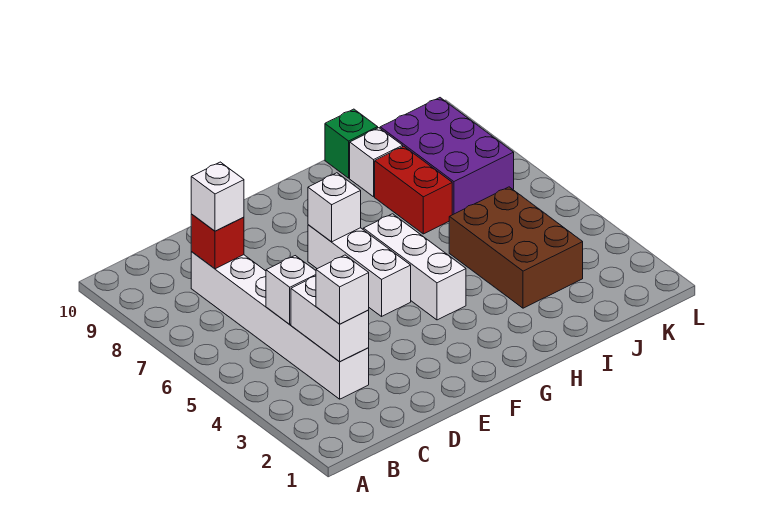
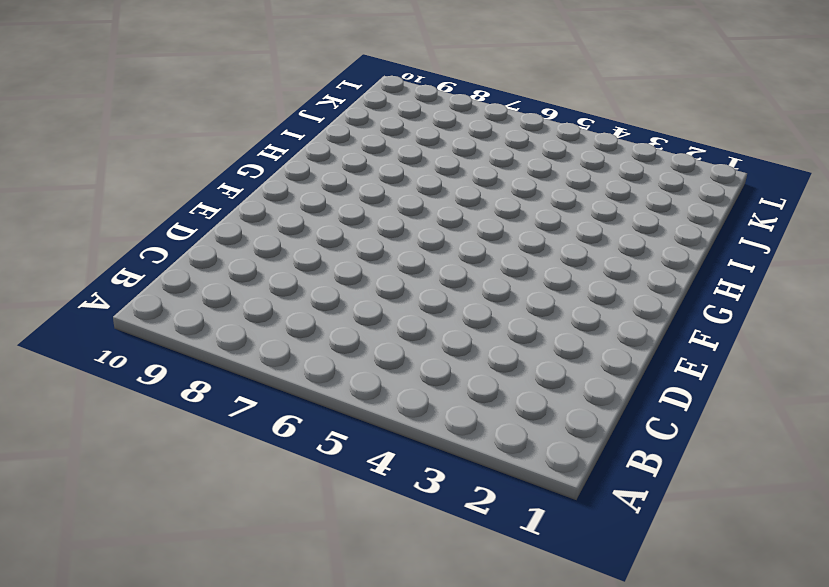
none -> white brick C3:C8 level 1
none -> white brick F5:F7 level 1
none -> white brick G4:G6 level 1

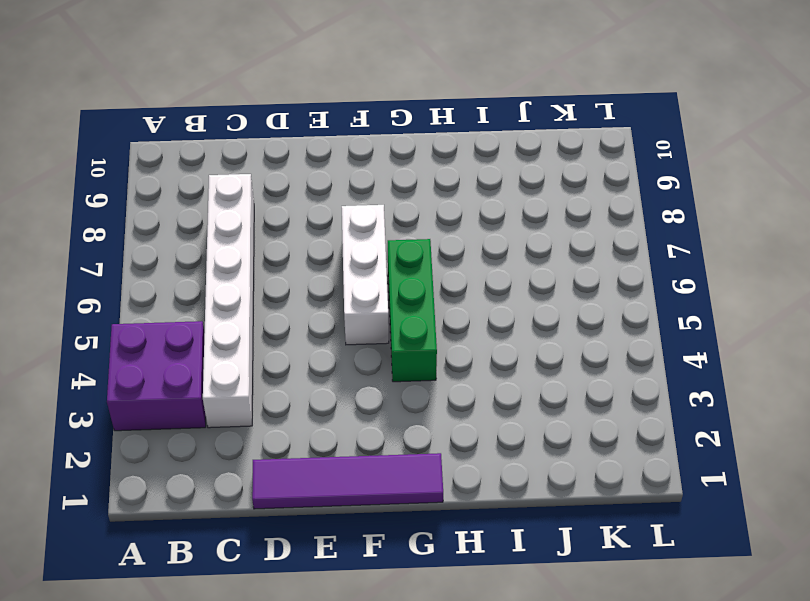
purple brick A3:B4 level 1 -> none
purple tile D1:G1 level 1 -> none
green brick G4:G6 level 1 -> white brick G4:G6 level 1
none -> brown brick I3:J5 level 1
none -> red brick I7:I8 level 1
none -> white brick I9 level 1

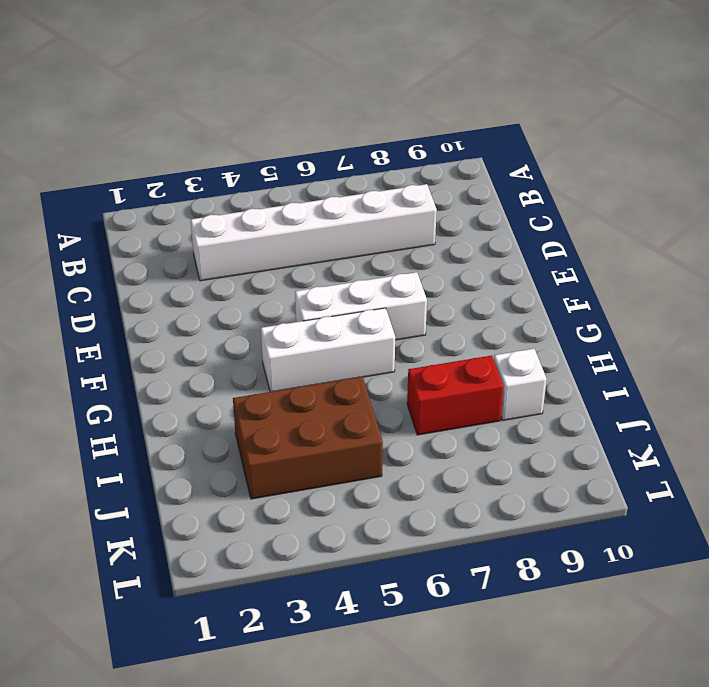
none -> green brick I10 level 1
none -> purple brick J7:K9 level 1
none -> white brick C3:C4 level 2

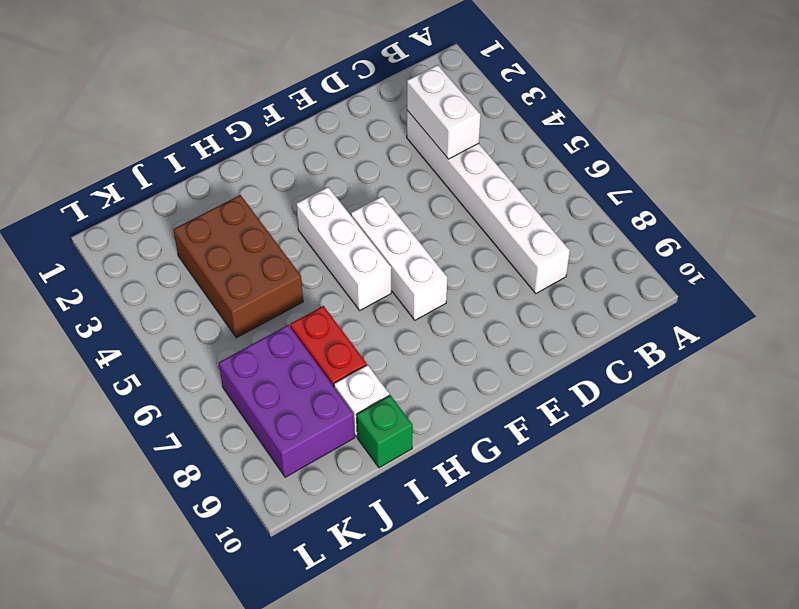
none -> white brick C5 level 2
none -> red brick C8 level 2
none -> white brick F7 level 2

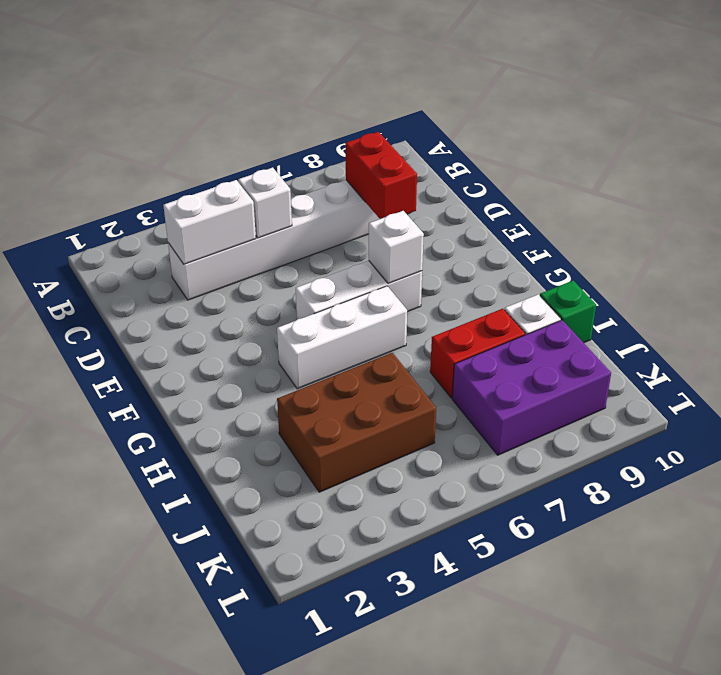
red brick C8:D8 level 2 -> red brick C8 level 2
none -> white brick C3 level 3
none -> white brick C8 level 3

